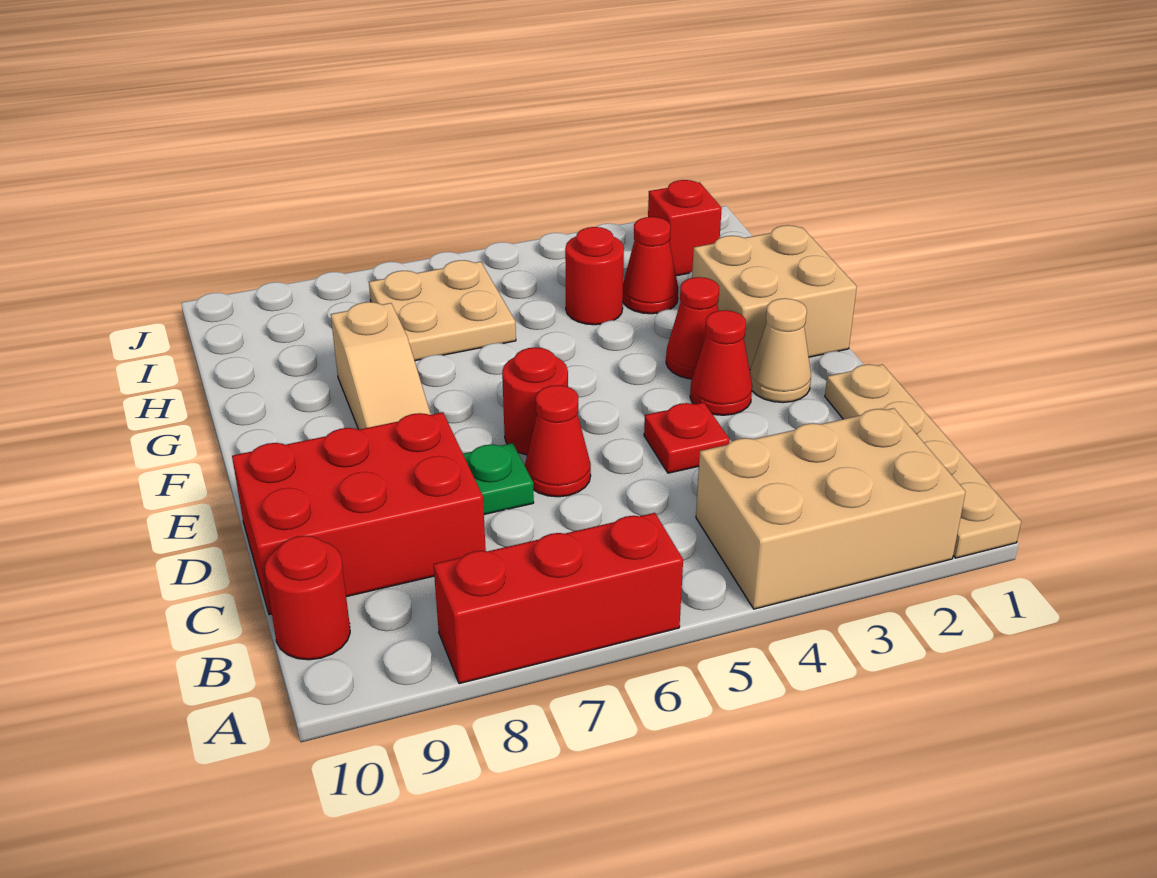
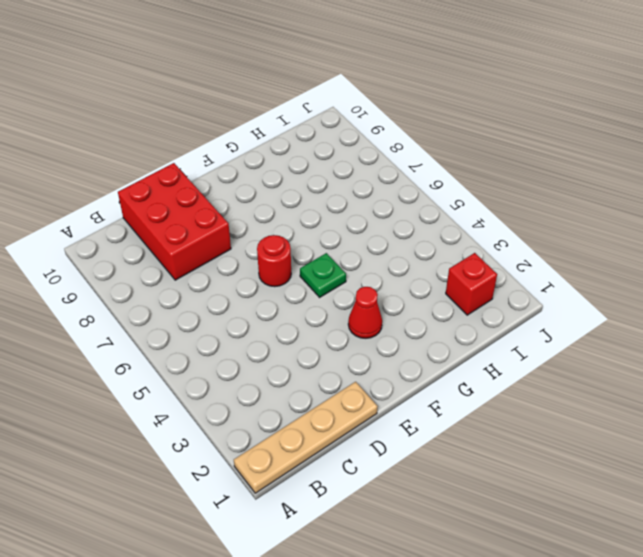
green plate F5 level 1 -> green plate D7 level 1
none -> tan brick A2:B4 level 1
none -> red brick A6:A8 level 1
none -> red round brick B10 level 1

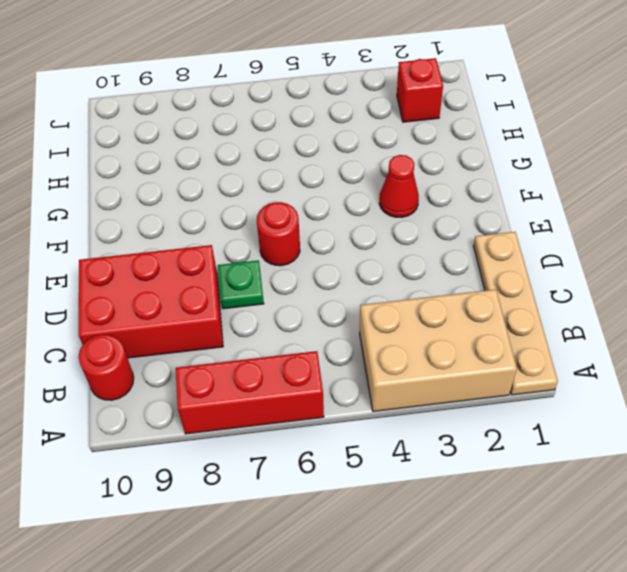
none -> red plate D4 level 1
none -> red cone D6 level 1
none -> tan cone E2 level 1

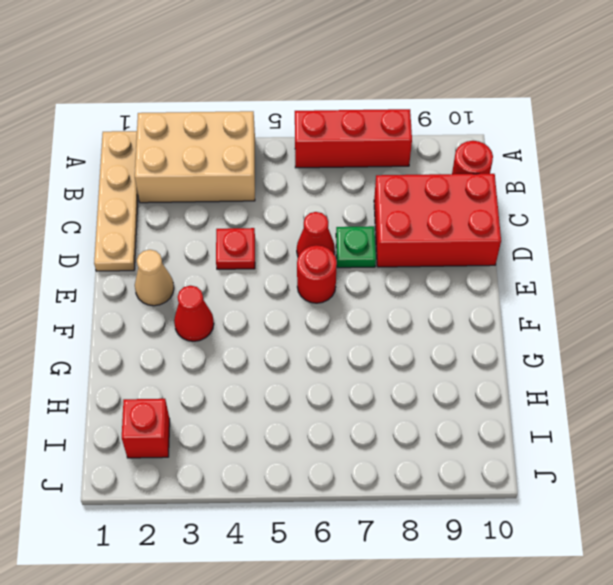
none -> red cone E3 level 1
none -> tan slope E8:G8 level 1 top G
none -> tan brick F1:G2 level 1

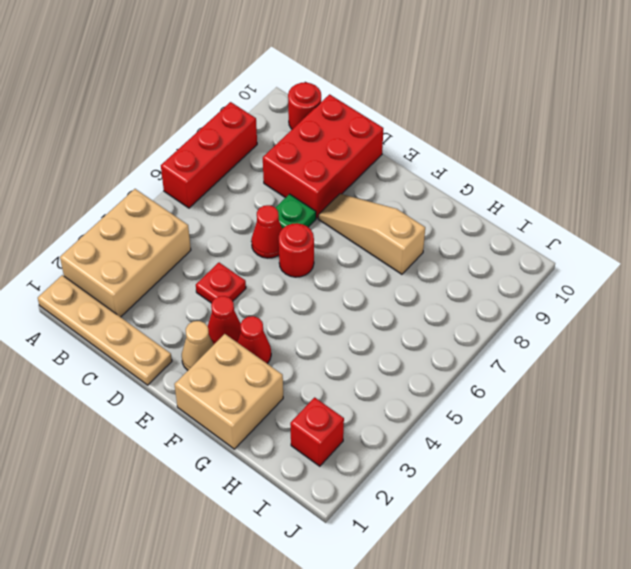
none -> red cone H3 level 1
none -> red round brick H4 level 1
none -> tan plate H6:I7 level 1

